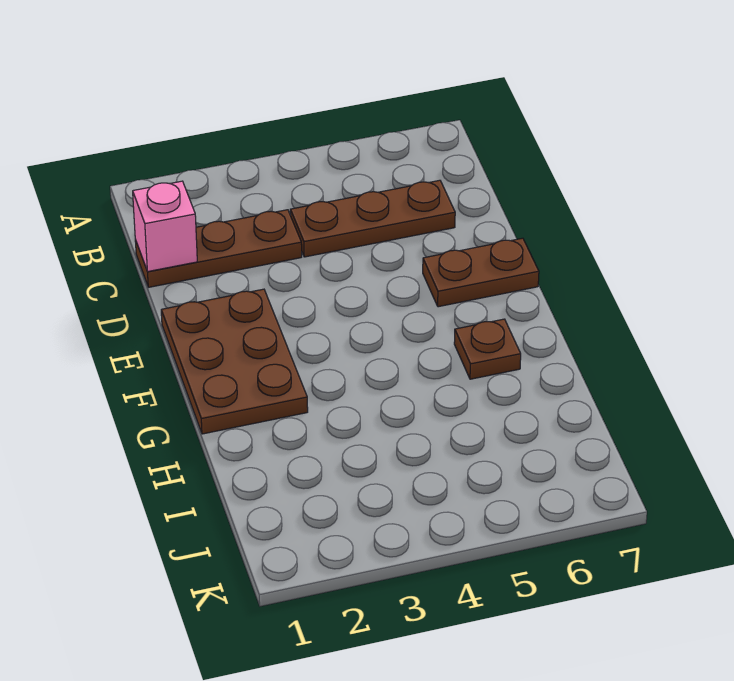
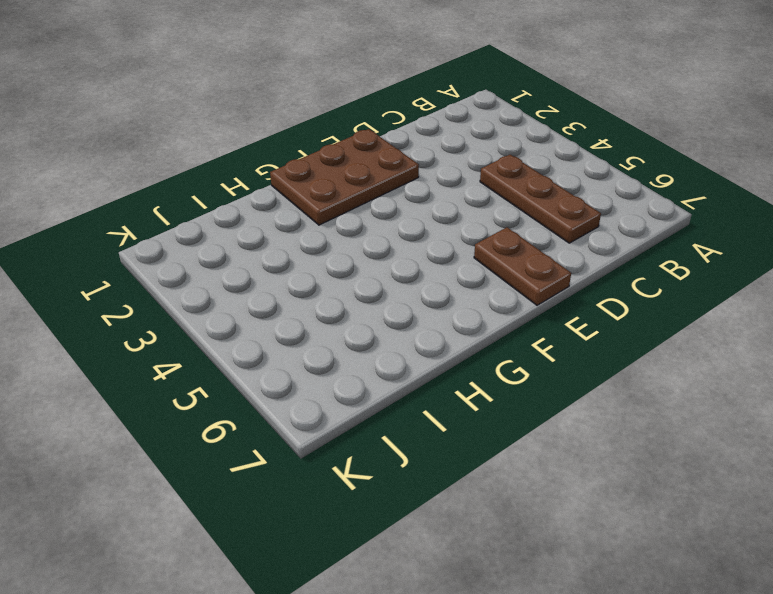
none -> brown plate C1:C3 level 1
none -> brown plate G6 level 1

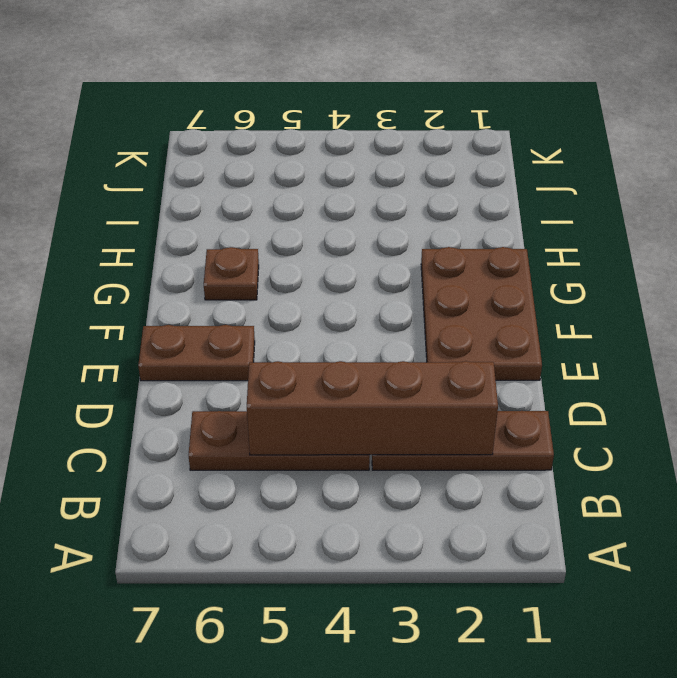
brown brick C2:C5 level 2 -> none
none -> pink brick C1 level 2

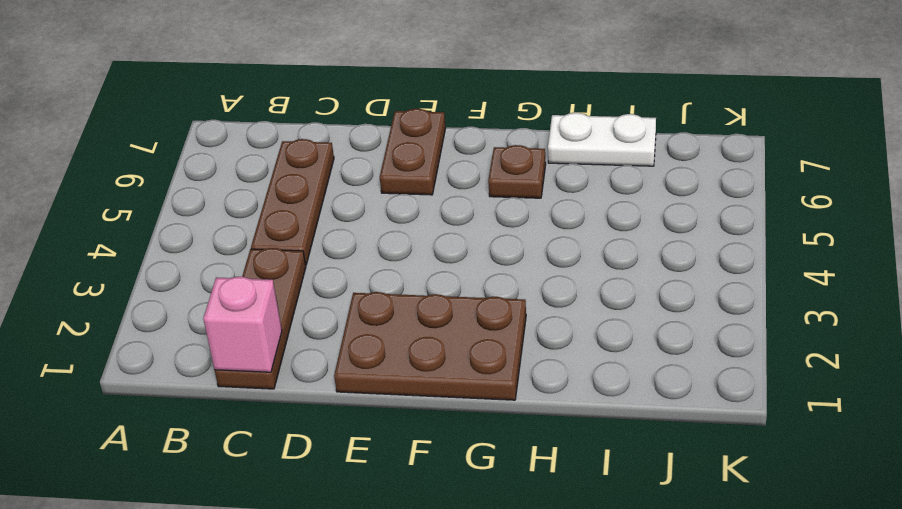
white plate H7:I7 level 1 -> none

